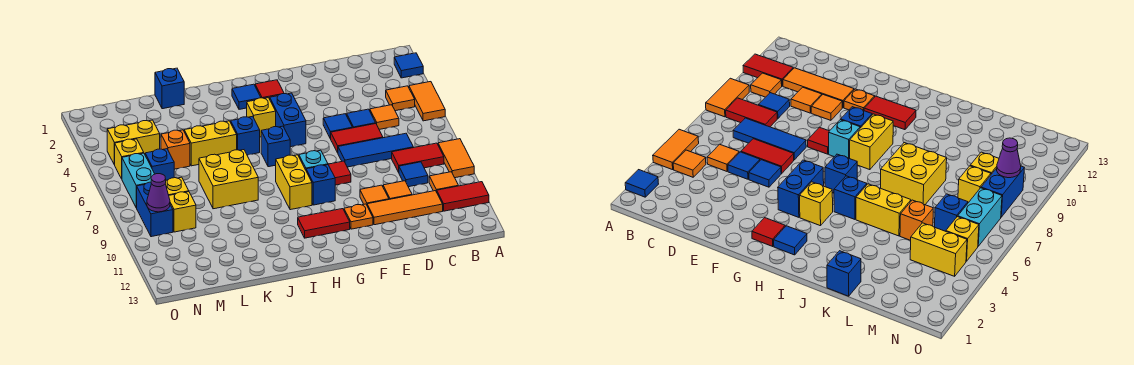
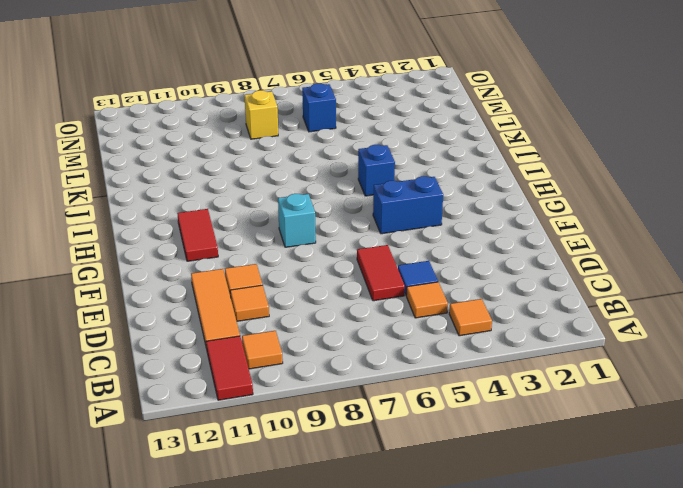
none -> blue tile A2 level 1
none -> orange tile A4:A5 level 1
none -> orange tile A8:A9 level 1
none -> red tile B8:C8 level 1

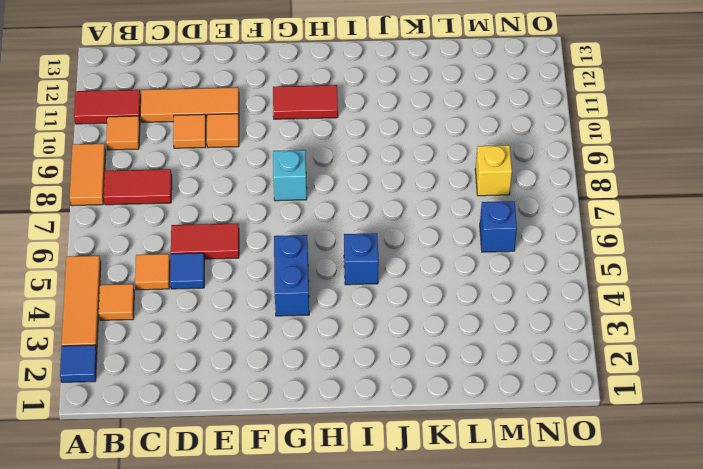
orange tile A3:A5 level 1 -> orange tile A4:A5 level 1
none -> blue tile C7:E7 level 1
none -> blue tile C9 level 1
none -> blue tile E5 level 1
none -> red tile F8 level 1

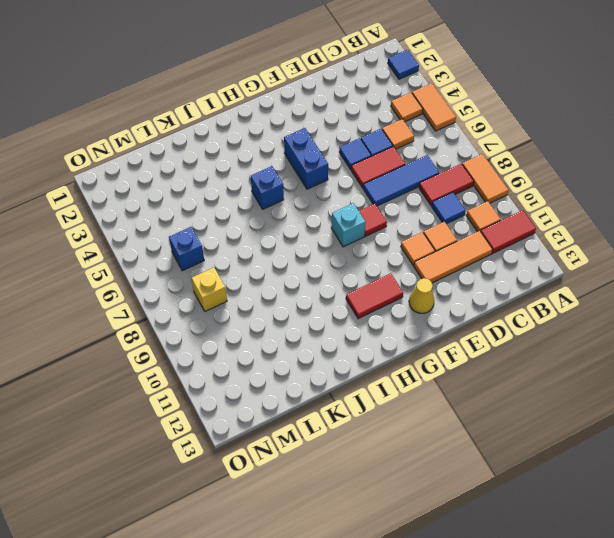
yellow cone F12 level 1 -> none
none -> orange plate F11 level 1
none -> red tile G2 level 1
none -> blue brick G9 level 1
none -> blue tile H2 level 1

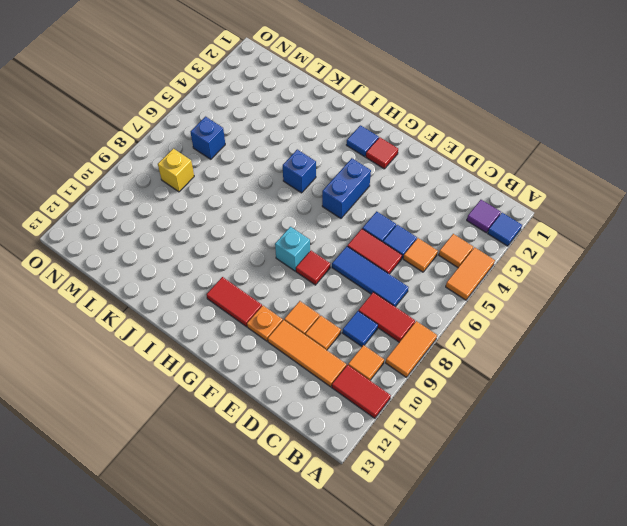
purple tile B2 level 1 -> none
none -> blue brick G9 level 1
none -> yellow brick H4 level 1
none -> blue brick H6 level 1
none -> yellow brick H8:H9 level 1

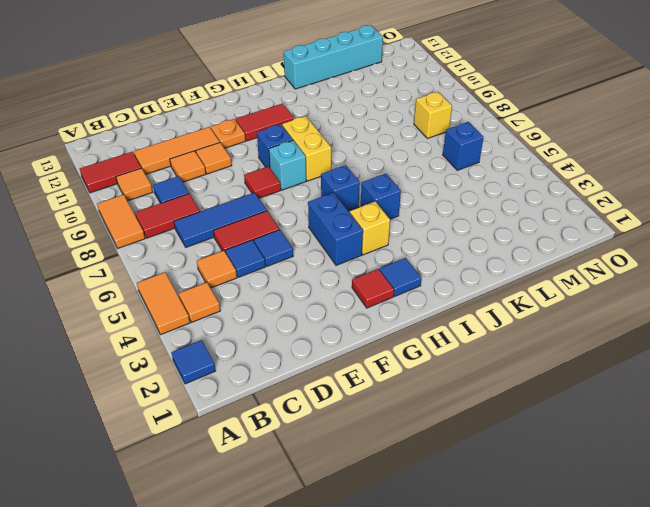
cyan brick J13:M13 level 1 -> none
none -> yellow brick J5:K5 level 1
none -> yellow brick J7:K8 level 1
none -> blue brick K1 level 1
none -> orange brick L5 level 1

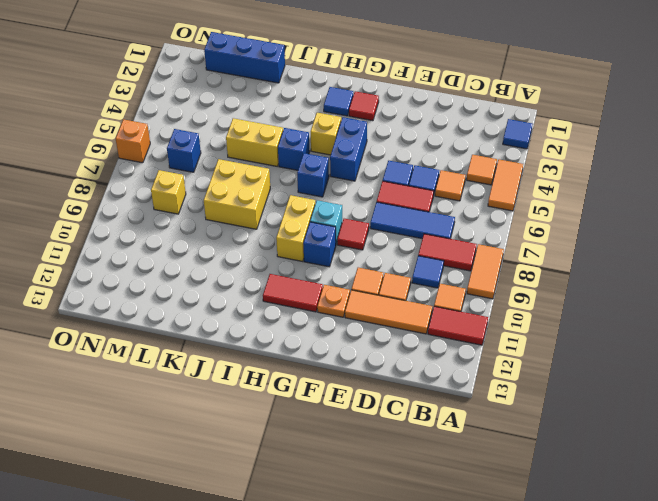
blue brick K1:M1 level 1 -> blue brick K1 level 1
orange brick O6 level 1 -> orange brick L5 level 1
none -> yellow brick M4:N4 level 1
none -> yellow brick M9 level 1
none -> yellow brick N5 level 1
none -> cyan brick N6:N7 level 1

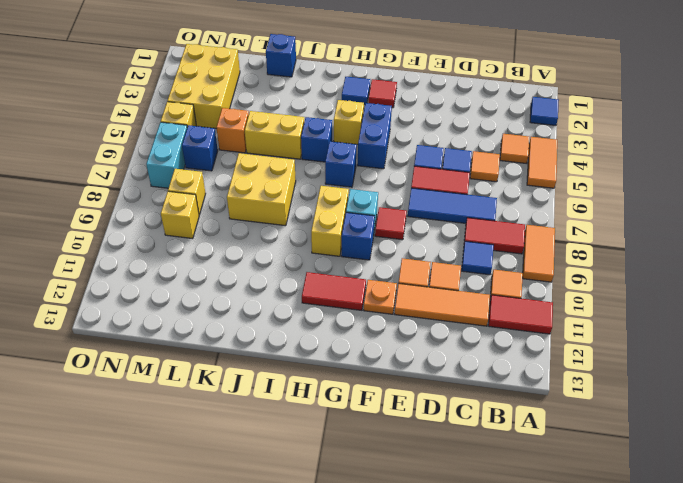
yellow brick M2:N4 level 1 -> yellow brick M4:N4 level 1
none -> blue brick N8:N9 level 1
none -> purple cone N9 level 2

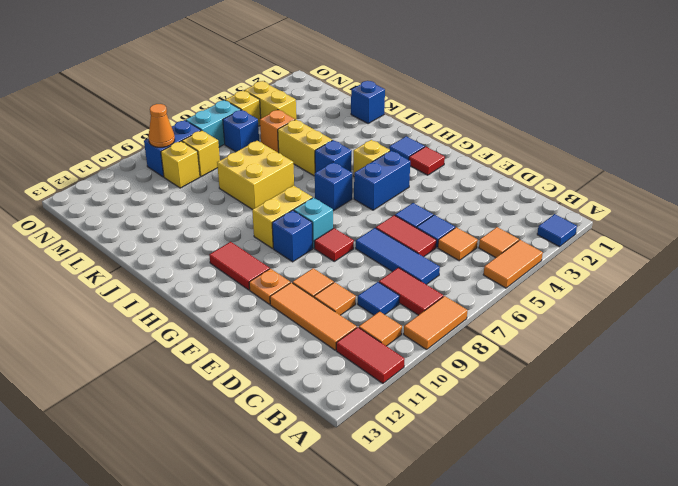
orange cone N9 level 2 -> purple cone N9 level 2

